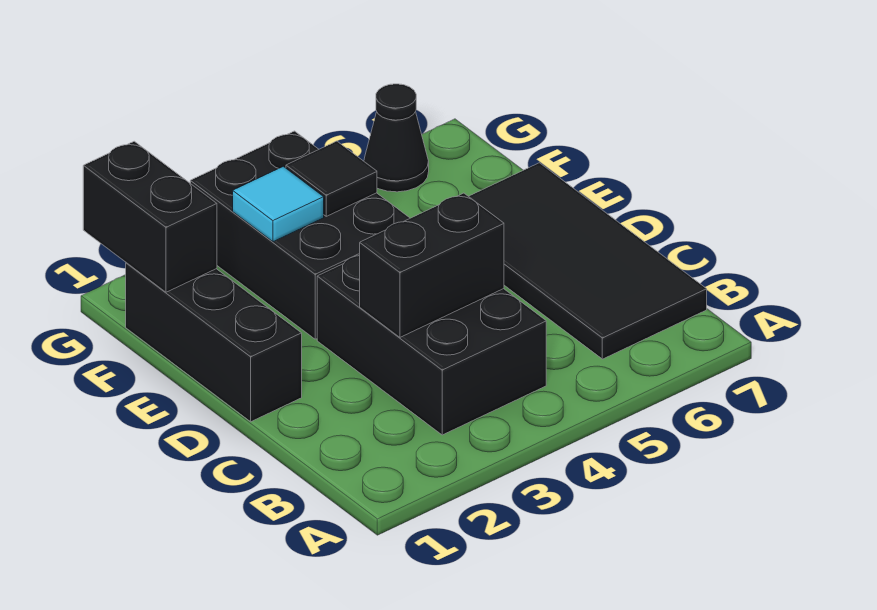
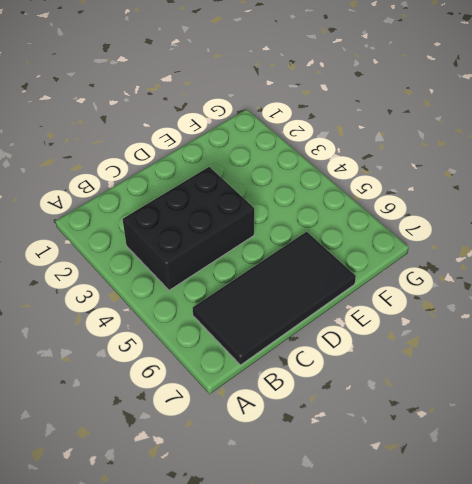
none -> black brick D1:F1 level 1
none -> black brick E3:G4 level 1

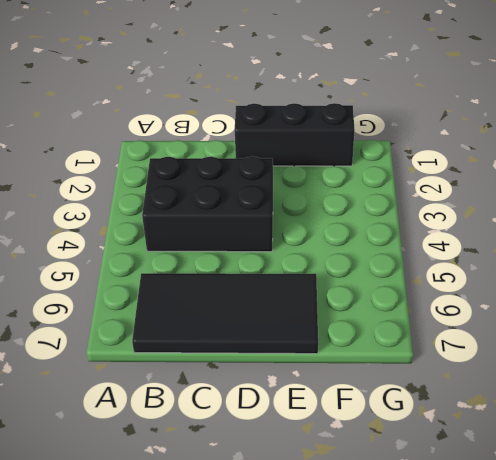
none -> black brick E3:G4 level 1
none -> black cone G6 level 1

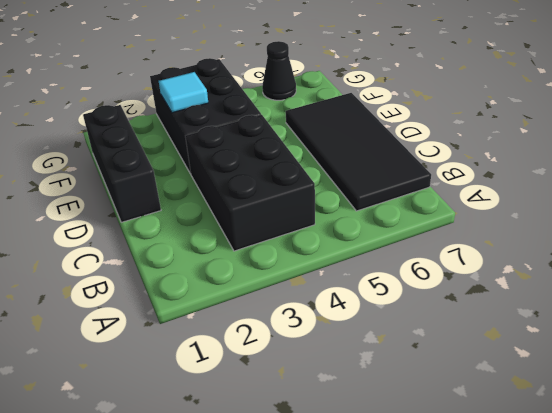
none -> black brick C3:C4 level 2
none -> black brick F1:G1 level 2

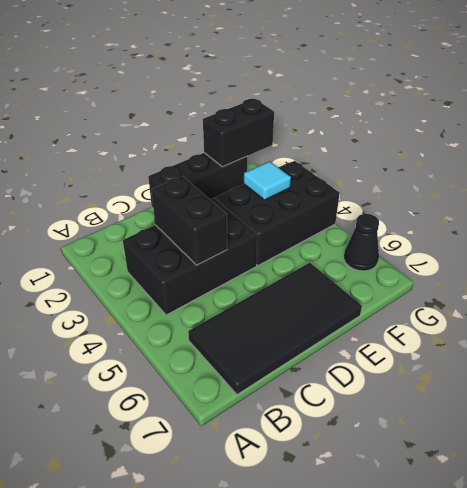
none -> black tile F4 level 2

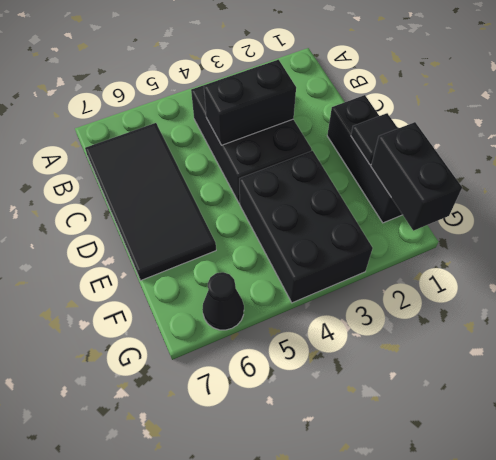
black tile E1 level 2 -> black tile F4 level 2
none -> cyan tile F3 level 2

